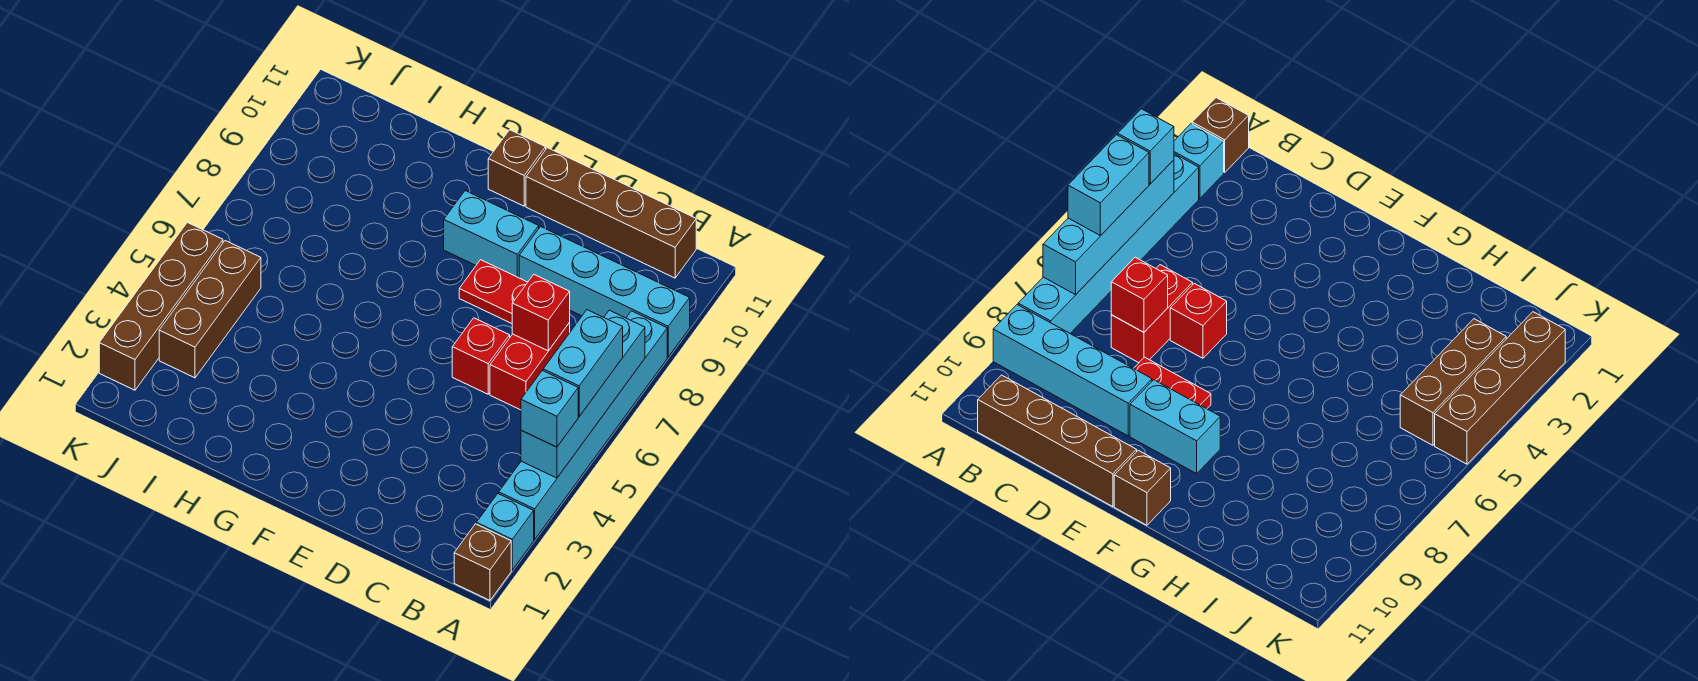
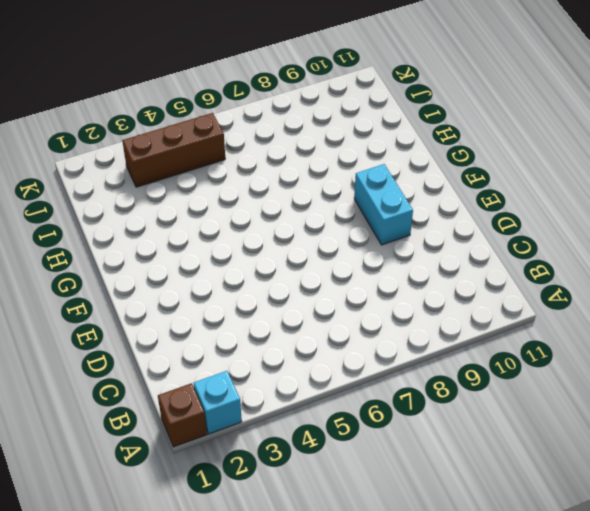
none -> cyan brick A3:A8 level 1
none -> cyan brick A9:D9 level 1
none -> brown brick B11:E11 level 1

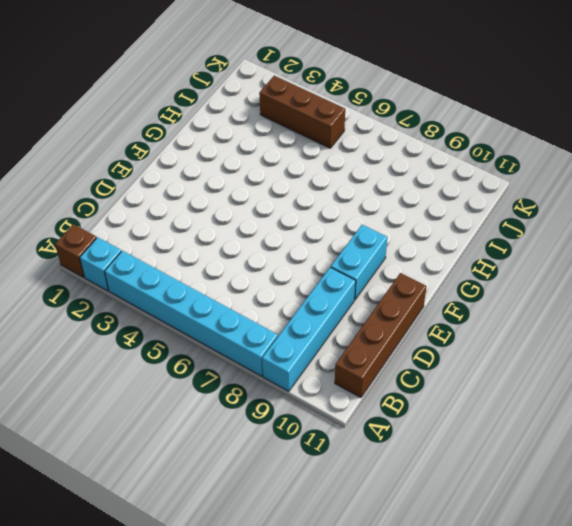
none -> red brick C6:C7 level 1
none -> red brick D6 level 1
none -> red plate D8:E8 level 1

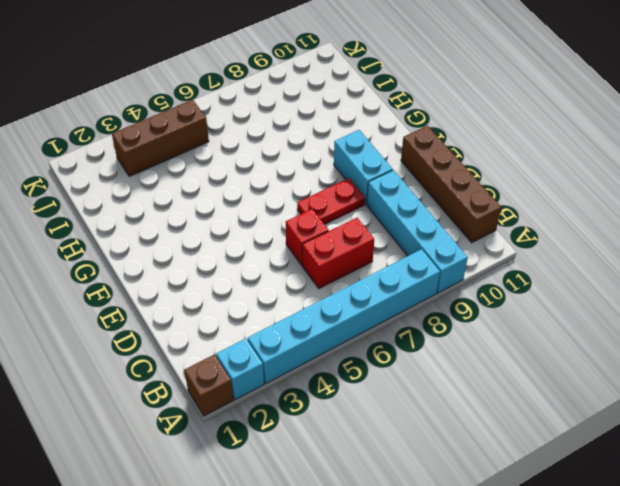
red plate E7:E8 level 1 -> red plate D8:E8 level 1
none -> brown brick F11 level 1
none -> brown brick K2:K5 level 1
none -> cyan brick A4:A7 level 2

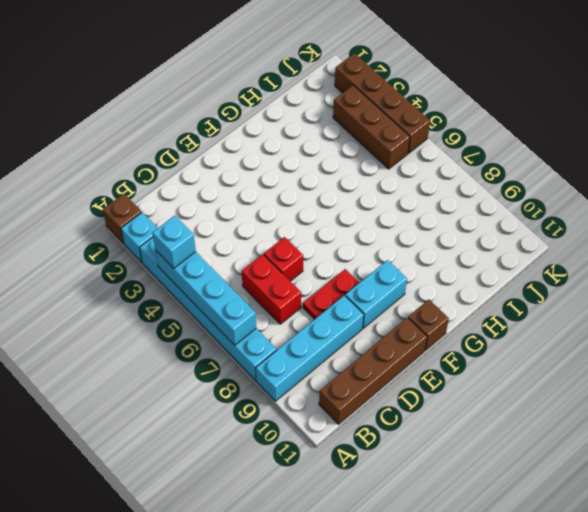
none -> red brick C7 level 2
none -> cyan brick A5:A6 level 3

